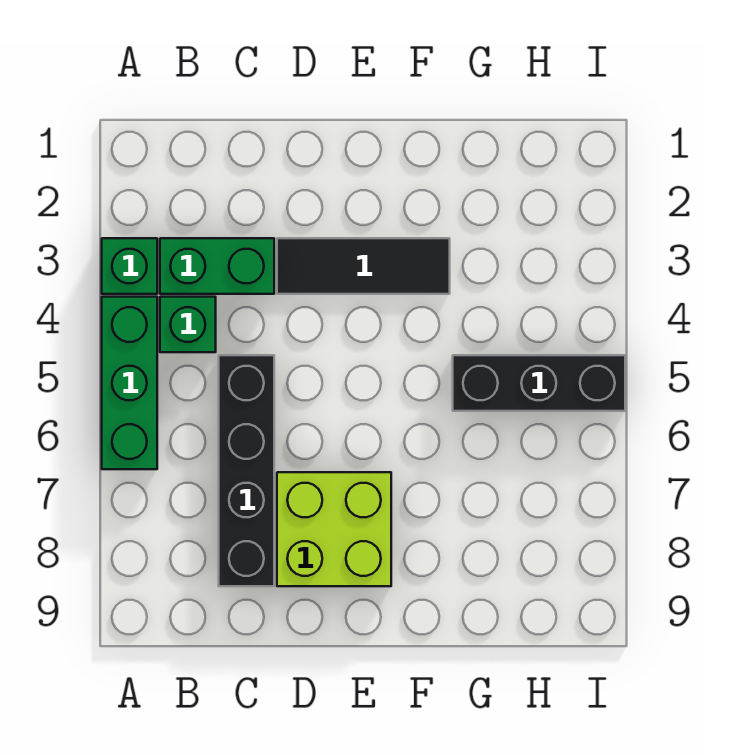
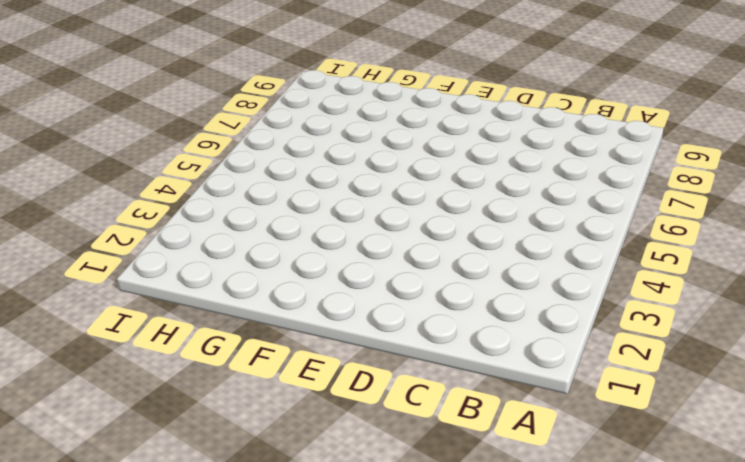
none -> green brick A3 level 1
none -> green brick A4:A6 level 1

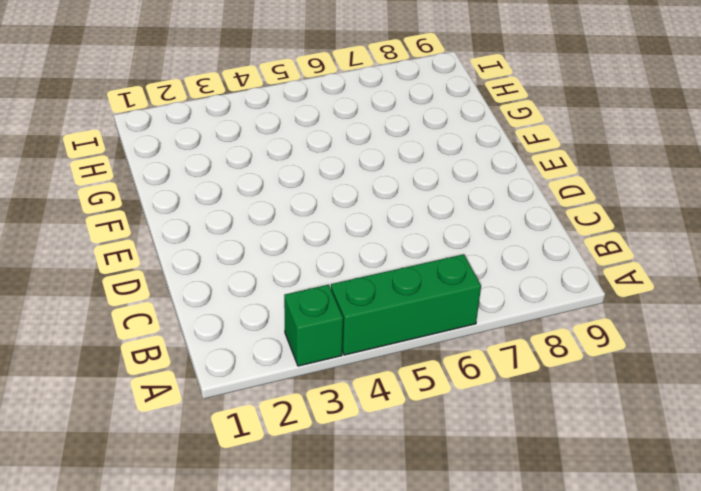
none -> green brick B3:C3 level 1
none -> green brick B4 level 1

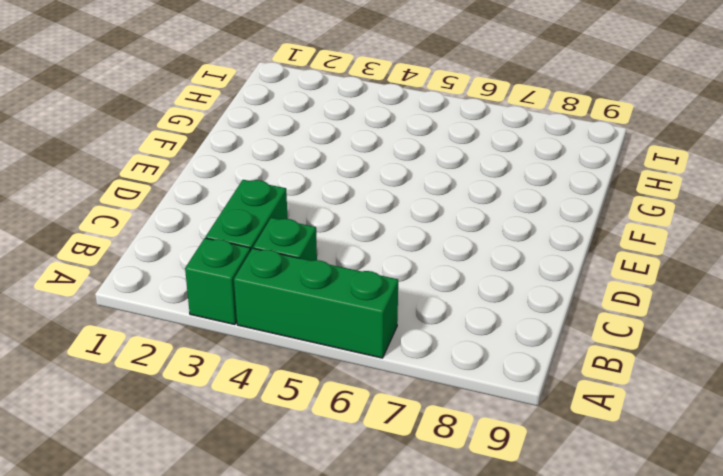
none -> black brick C5:C8 level 1
none -> black tile D3:F3 level 1

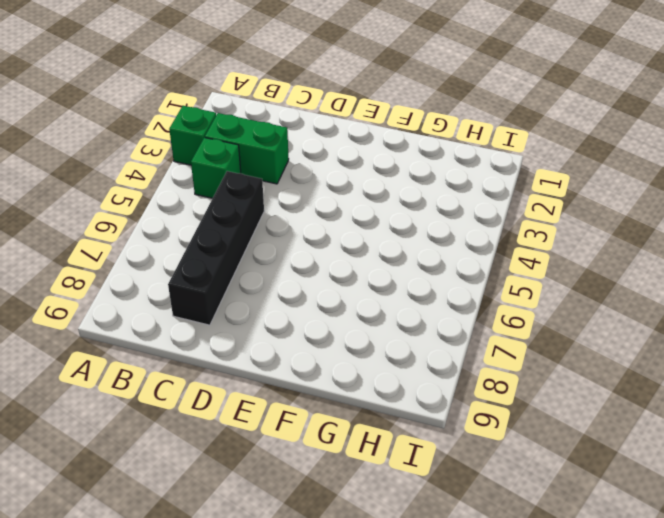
none -> green brick A4:A6 level 1
none -> black tile D3:F3 level 1

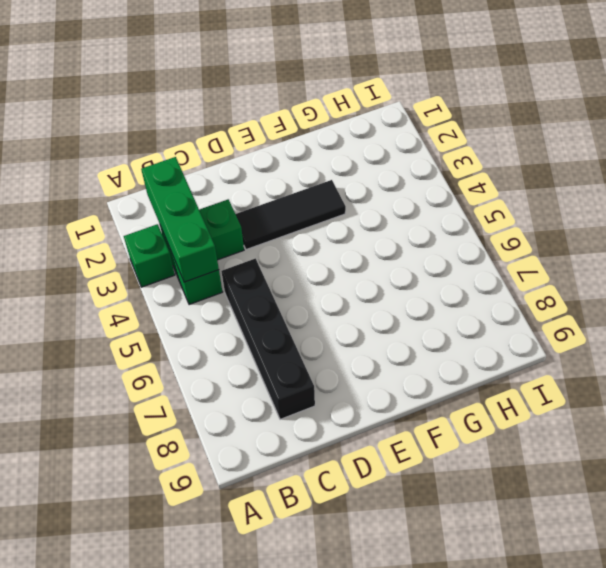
green brick B2:B4 level 2 -> green brick A4:A6 level 1
none -> lime brick D7:E8 level 1
none -> black brick G5:I5 level 1

